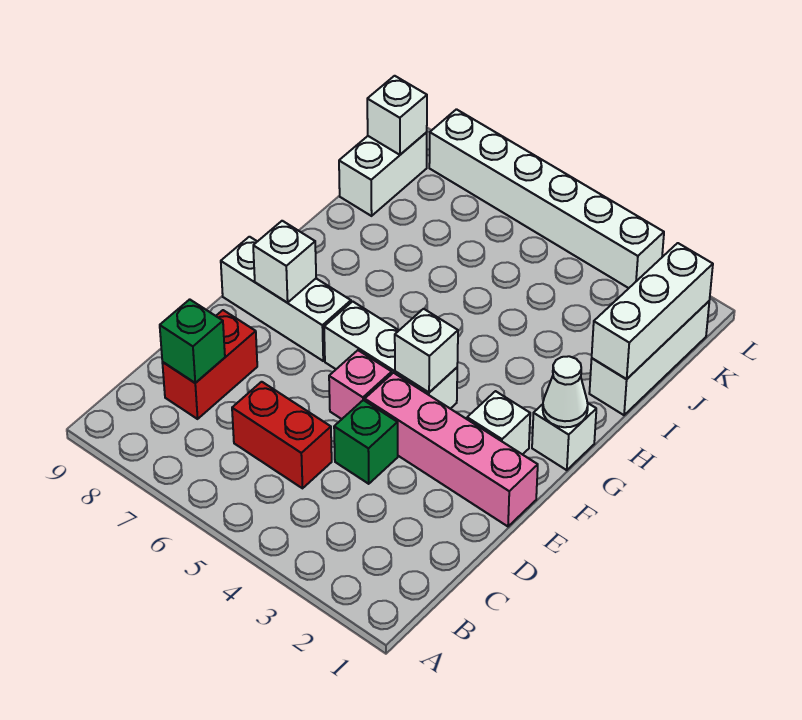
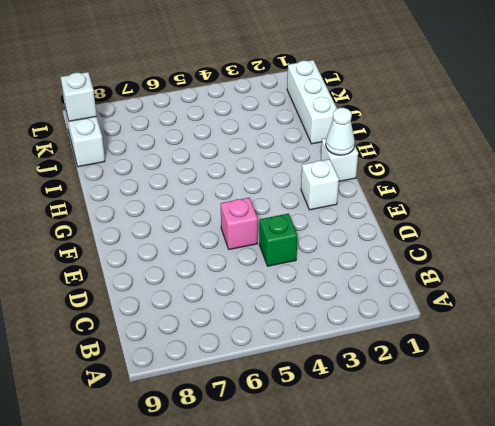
none -> red brick C5:C6 level 1
none -> red brick C8:D8 level 1
none -> pink brick E1:E4 level 1

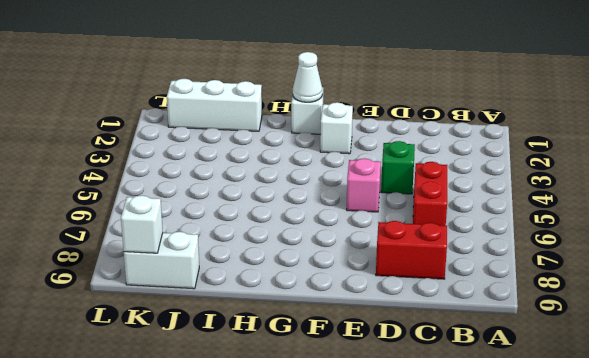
none -> pink brick E1:E4 level 1
none -> white brick F4:F6 level 1
none -> white brick F7:F9 level 1

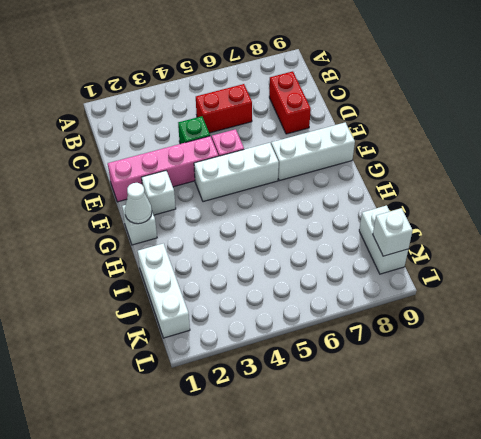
none -> white brick L3:L8 level 1
none -> green brick C8 level 2
none -> white brick F4 level 2

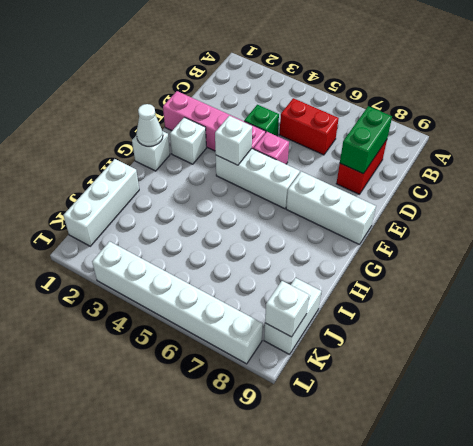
green brick C8:D8 level 2 -> green brick C8 level 2
none -> white brick F8 level 2
none -> white brick I1:K1 level 2

